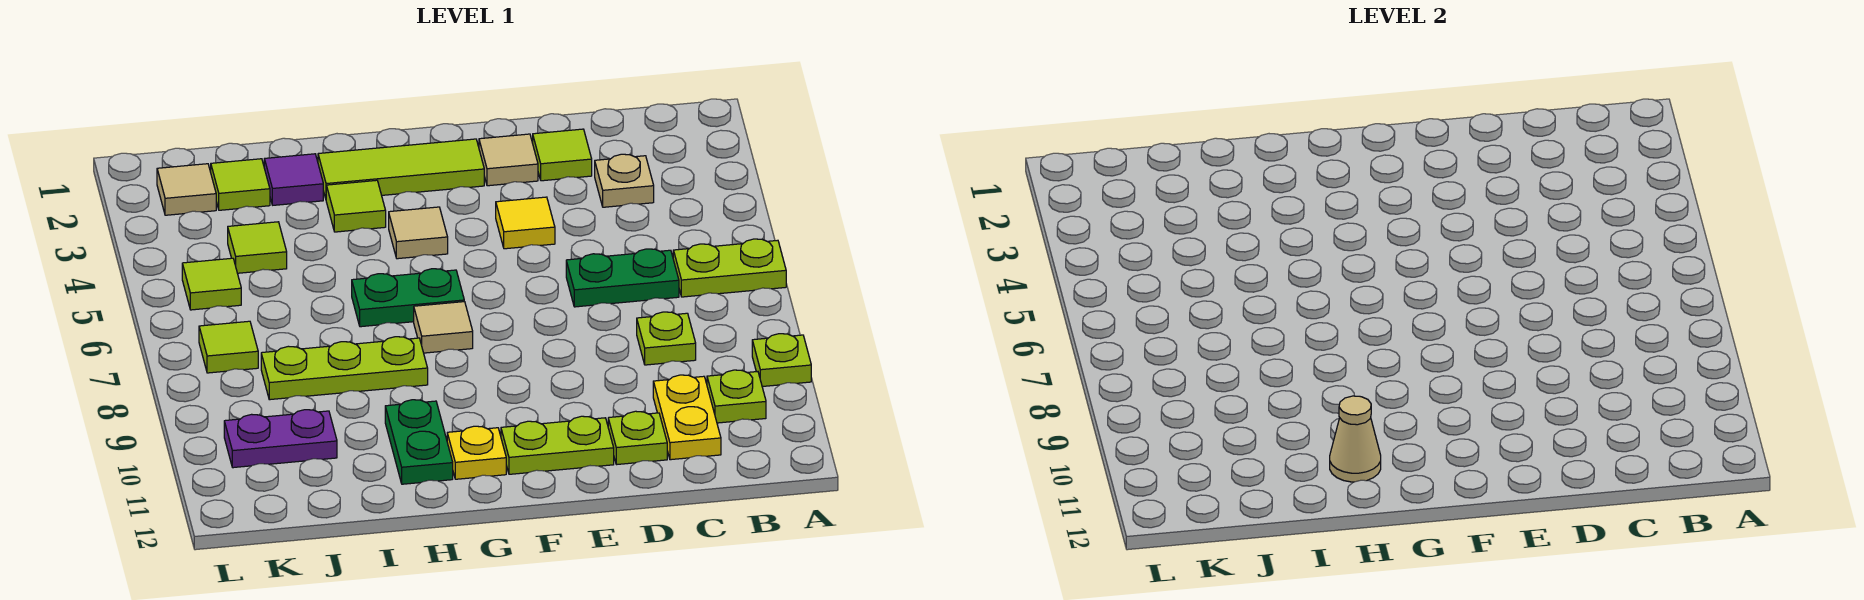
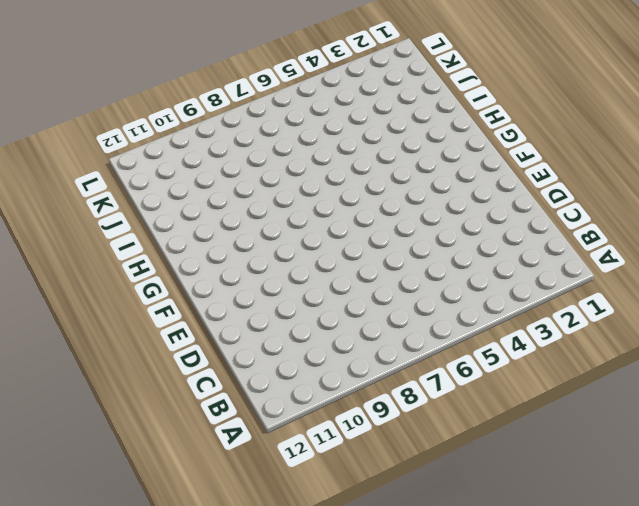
none -> lime plate A6:B6 level 1
none -> lime plate A9 level 1
none -> lime plate B10 level 1

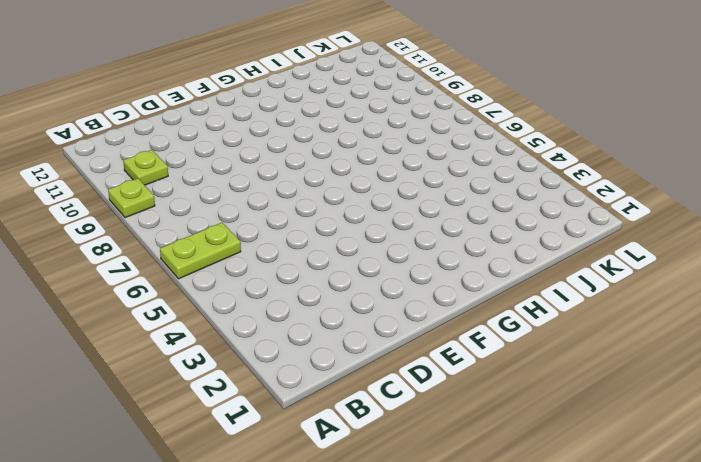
none -> tan plate C3 level 1
none -> green plate C6:D6 level 1
none -> lime plate C8 level 1

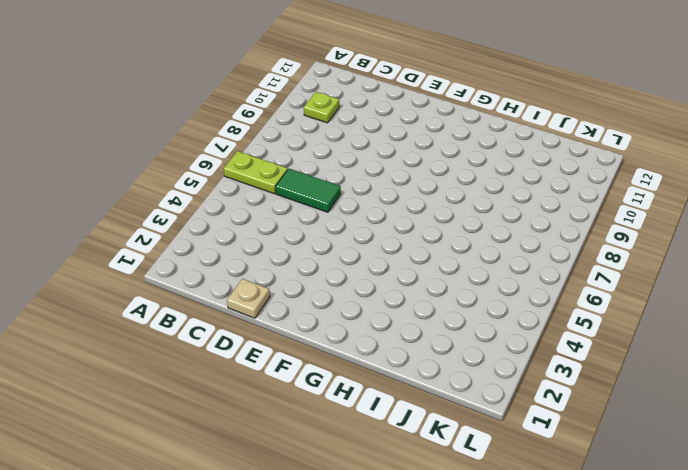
green tile C6:D6 level 1 -> green plate C6:D6 level 1
tan plate D1 level 1 -> tan plate C3 level 1
none -> lime plate A9 level 1
none -> lime plate C8 level 1
none -> yellow plate C10:C11 level 1

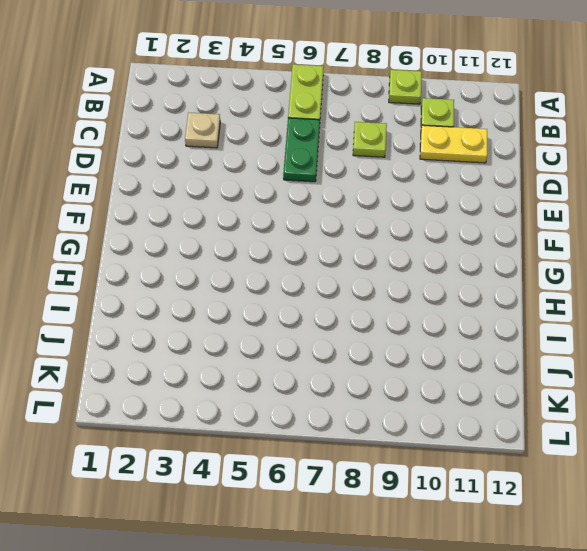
none -> lime tile D2 level 1
none -> lime plate D11 level 1
none -> tan tile E2 level 1

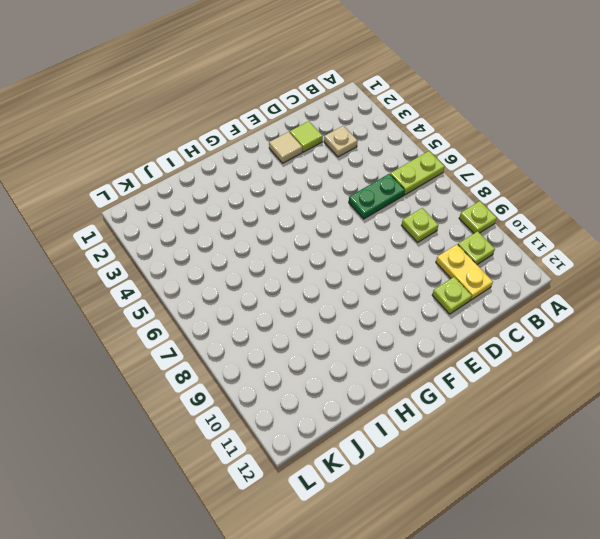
none -> yellow tile E4 level 1
none -> lime plate E11:F11 level 1
none -> lime tile F2:H2 level 1

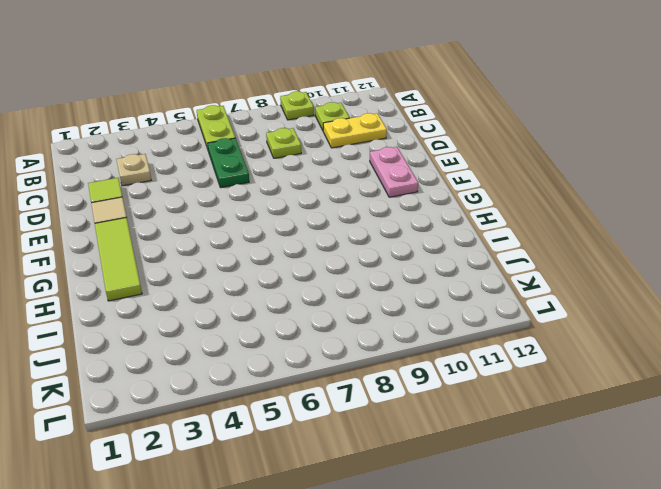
pink plate E11:F11 level 1 -> lime plate E11:F11 level 1
none -> lime plate D11 level 1
none -> yellow tile E4 level 1
none -> tan tile G4 level 1

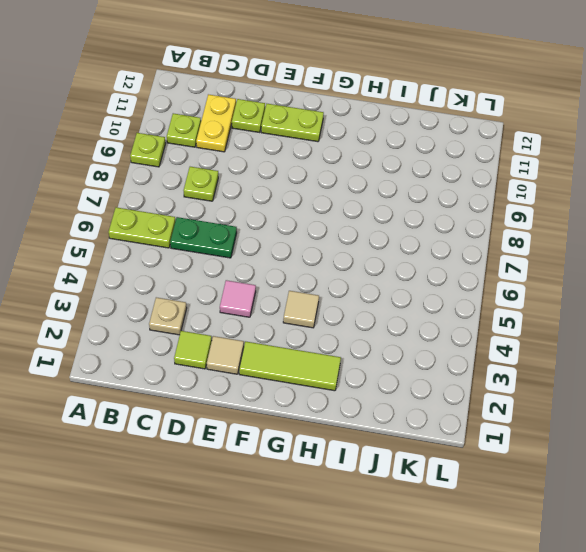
pink tile E4 level 1 -> yellow tile E4 level 1
none -> green plate G6:H6 level 1
none -> tan tile G7 level 1
none -> yellow plate G11 level 1

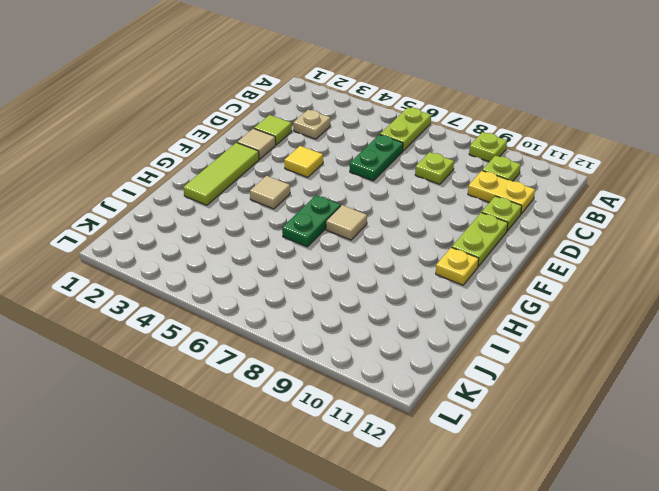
none -> lime tile H3 level 1
none -> lime plate H8:J8 level 1
none -> green plate H10:H11 level 1

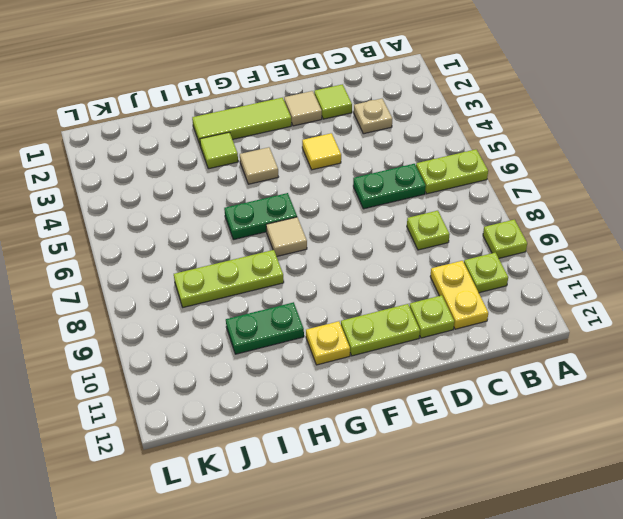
green plate H10:I10 level 1 -> green plate H10:H11 level 1
none -> purple tile I2 level 1
none -> lime tile J2 level 1
none -> lime tile J4 level 1

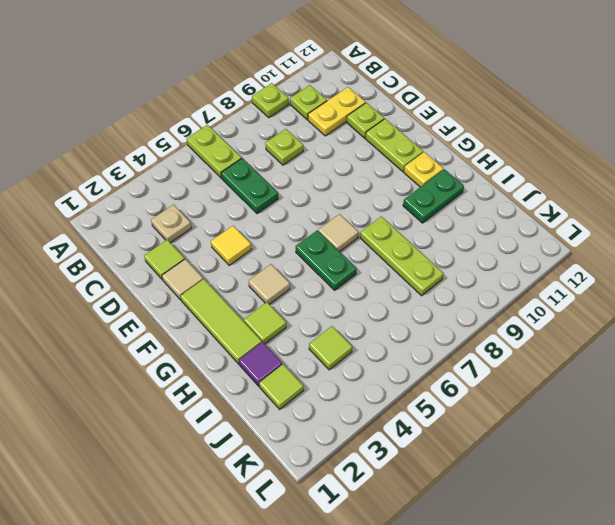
none -> purple plate J10:K10 level 1
none -> tan tile K2 level 1
none -> lime tile K5 level 1

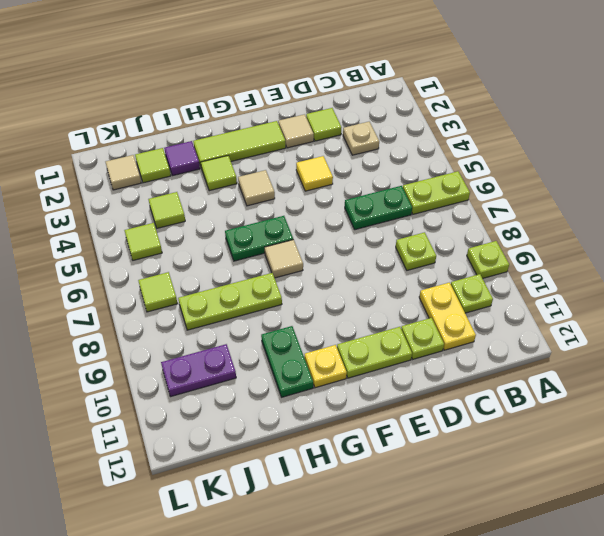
none -> tan cone H11 level 2

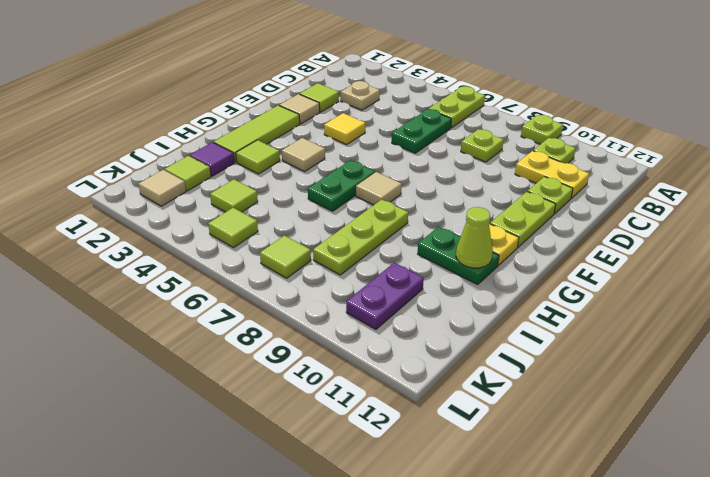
lime cone H11 level 2 -> tan cone H11 level 2

